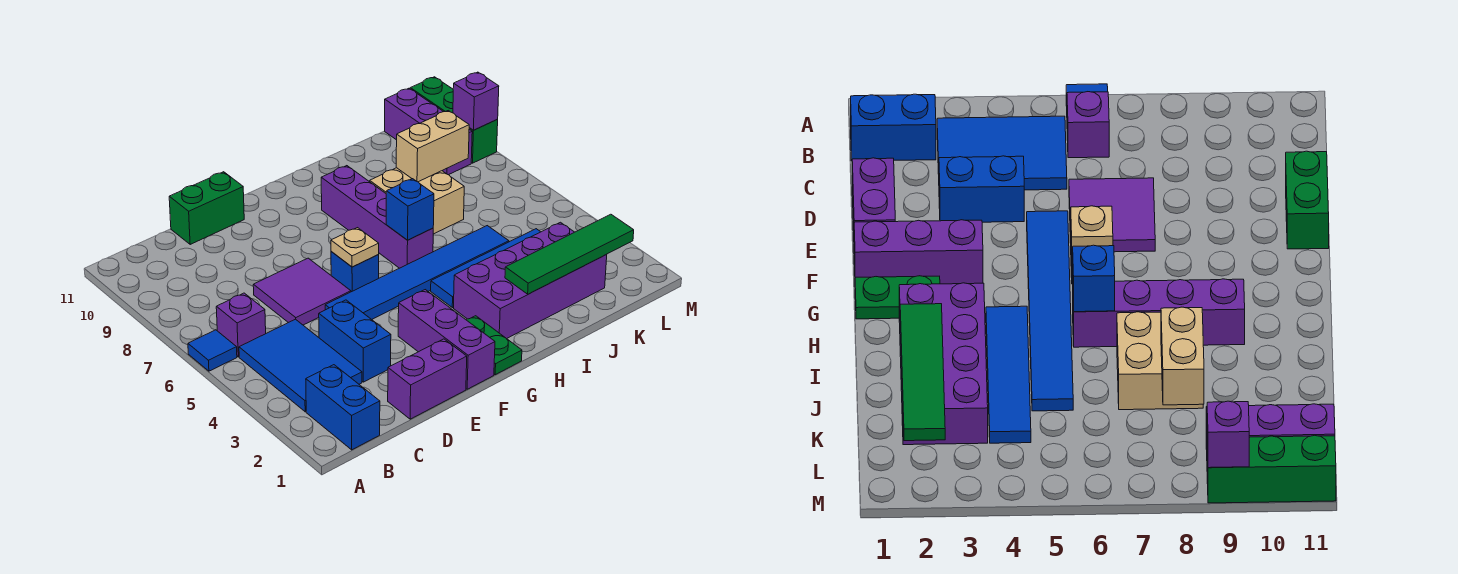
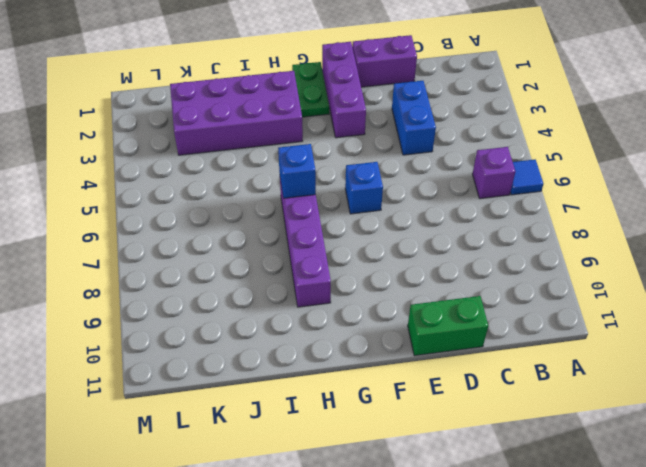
none -> blue brick B1:B2 level 1
none -> blue tile B3:C5 level 1
none -> purple tile D6:E7 level 1

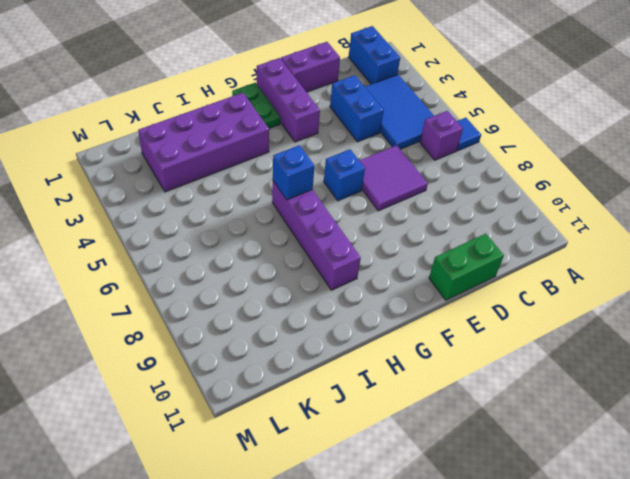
none -> blue tile E5:J5 level 1
none -> blue tile H4:K4 level 1
none -> tan brick I7:J8 level 1

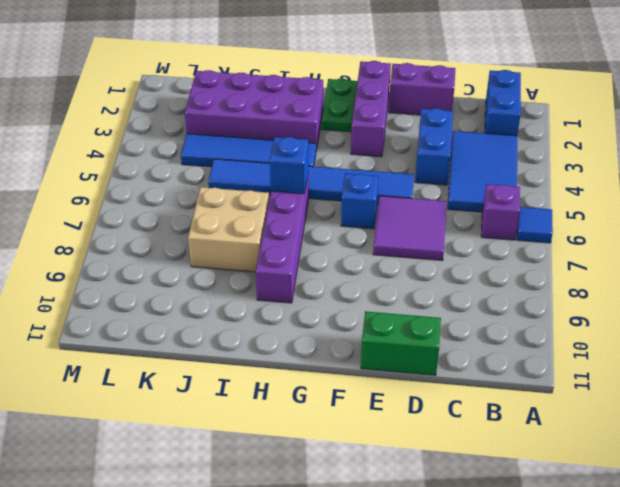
none -> purple brick L9:L11 level 1
none -> green brick M9:M11 level 1
none -> tan plate F6 level 2

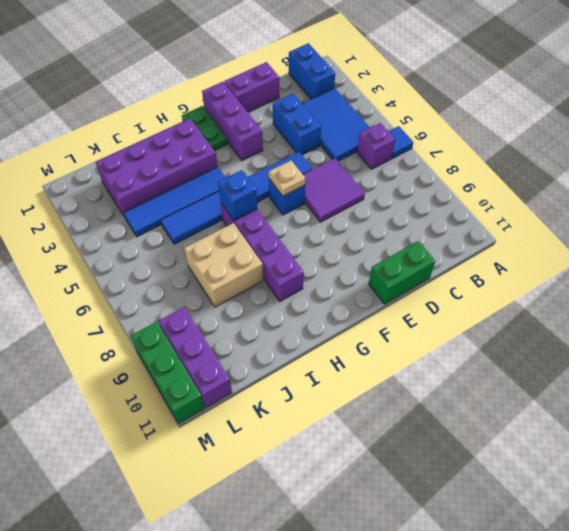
none -> green tile I2:L2 level 2
none -> tan brick J8:K8 level 2
none -> purple brick M9 level 2

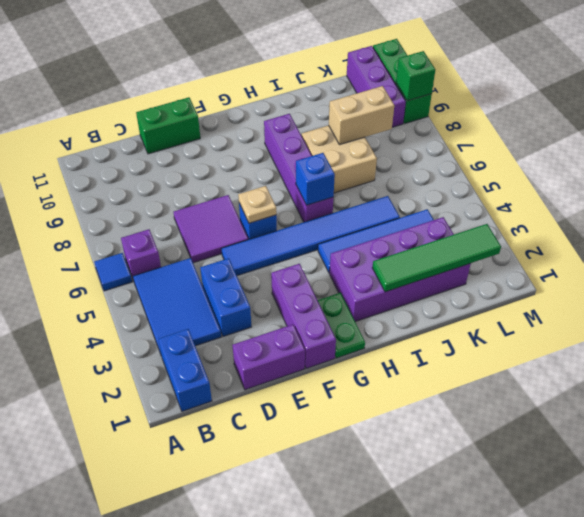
green brick M9 level 2 -> purple brick M9 level 2

